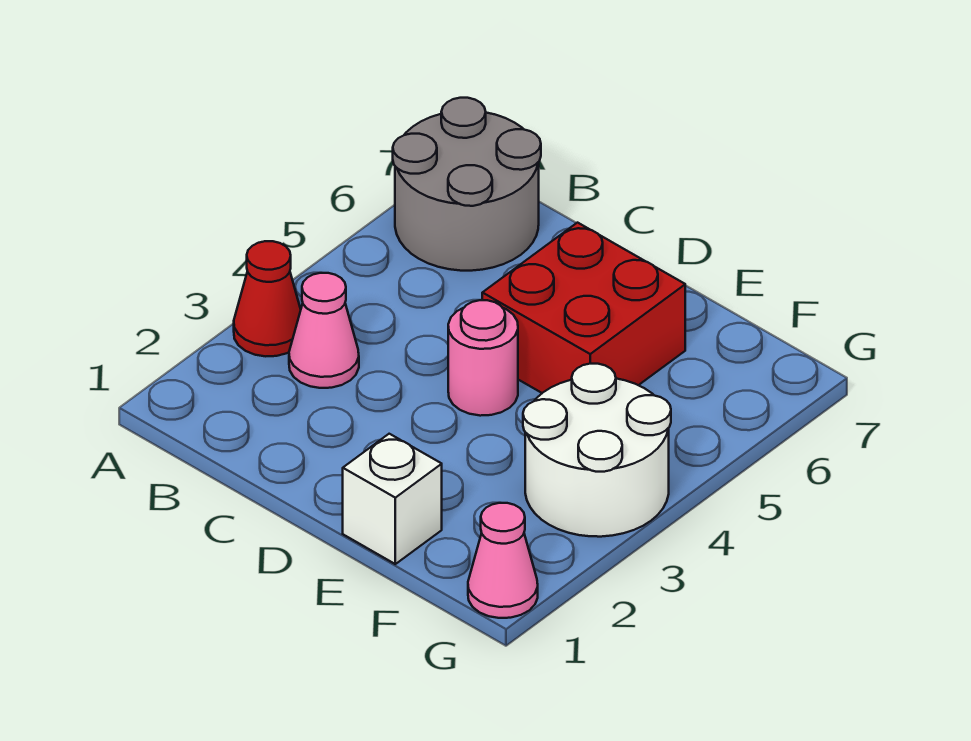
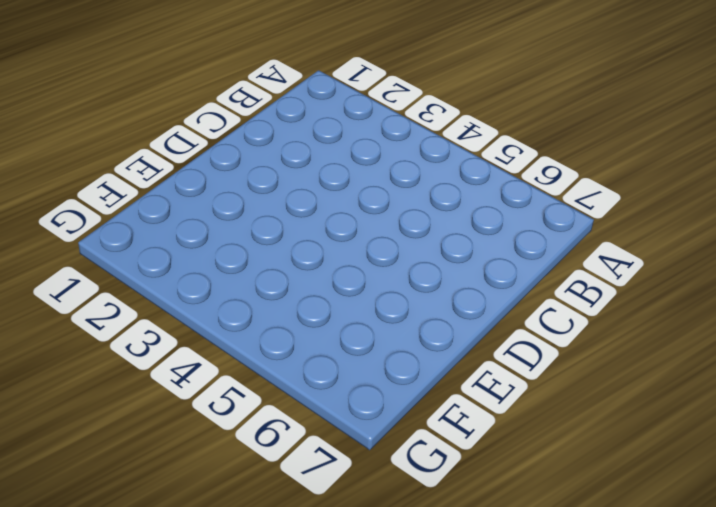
none -> red cone A3 level 1
none -> grey round brick A6:B7 level 1

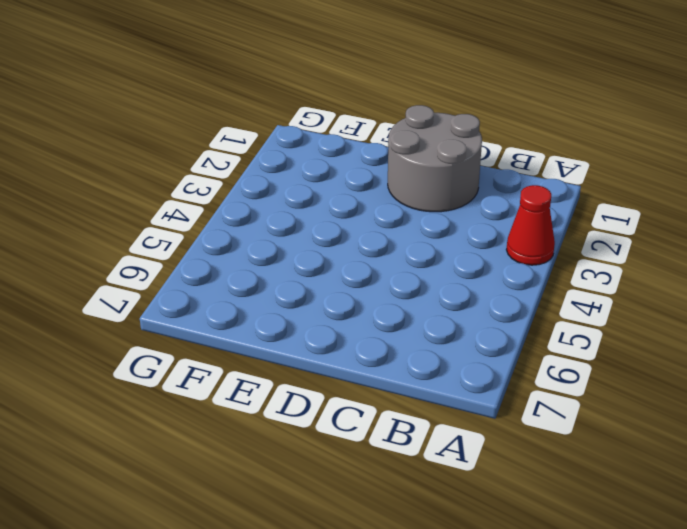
grey round brick C1:D2 level 1 -> grey round brick A6:B7 level 1
none -> pink cone B3 level 1
none -> pink round brick D4 level 1

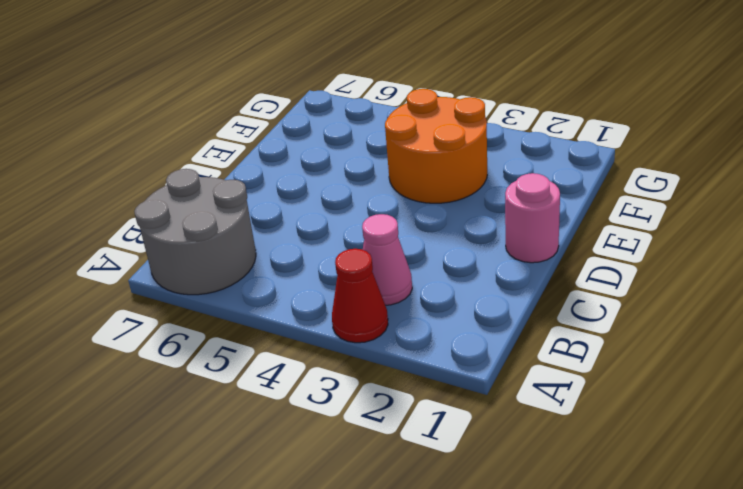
pink round brick D1 level 1 -> pink round brick D4 level 1
orange round brick E3:F4 level 1 -> white round brick F3:G4 level 1
none -> red brick D5:E6 level 1
none -> white brick E1 level 1

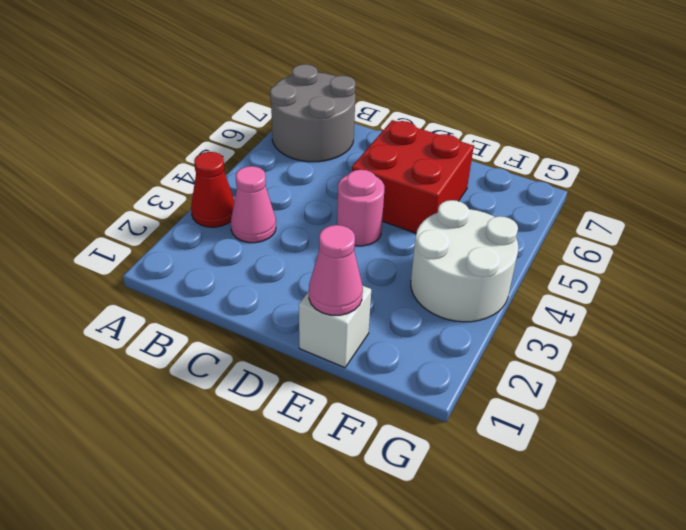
pink cone E1 level 2 -> pink cone G1 level 1

